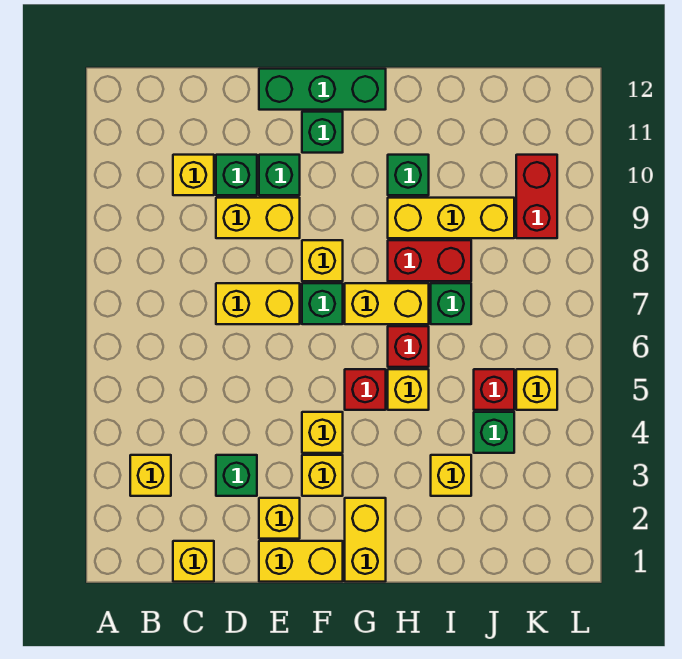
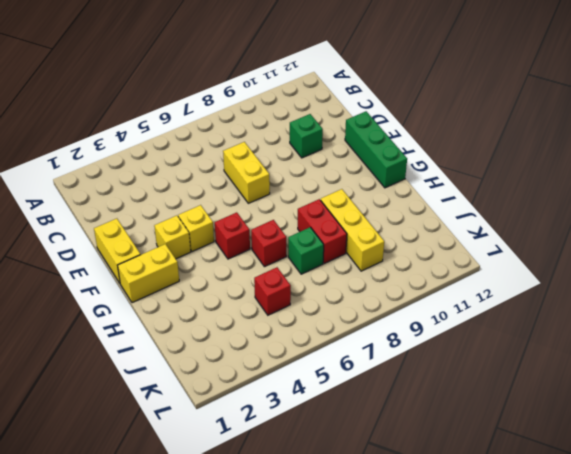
none -> yellow brick B3 level 1
none -> yellow brick C1 level 1
none -> yellow brick C10 level 1
none -> green brick D3 level 1

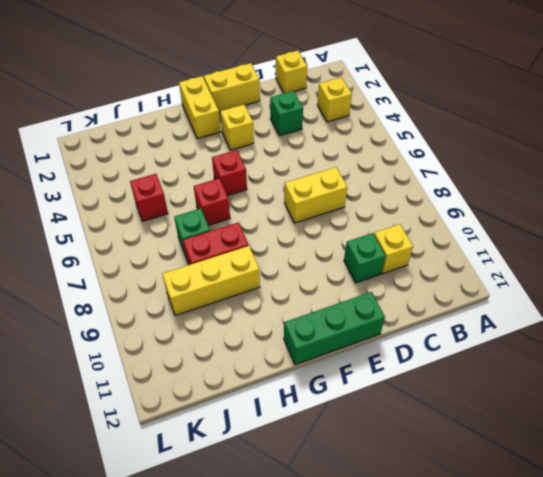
none -> yellow brick D9:E9 level 1
none -> yellow brick E2 level 1
none -> green brick E10 level 1
none -> yellow brick F4 level 1

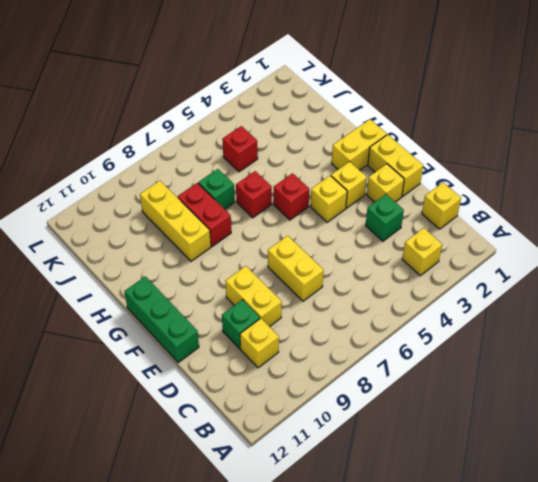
none -> green brick E10 level 1
none -> green brick F7 level 1
none -> yellow brick F8 level 1
none -> green brick F11 level 1

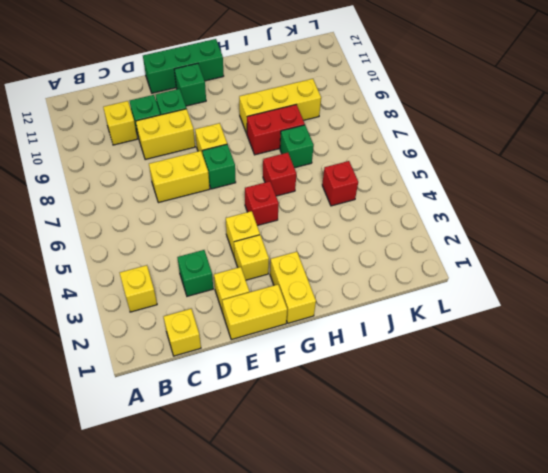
none -> yellow brick G7:H7 level 1
none -> yellow brick H5 level 1
none -> green brick H10 level 1
none -> yellow brick I3 level 1

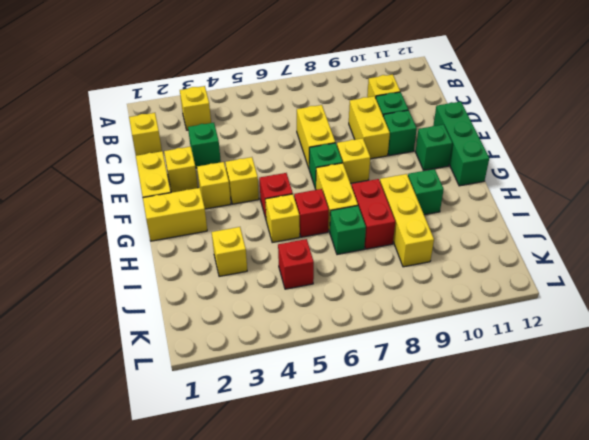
none -> green brick J4 level 1
none -> yellow brick K5 level 1
none -> red brick K9:K10 level 1

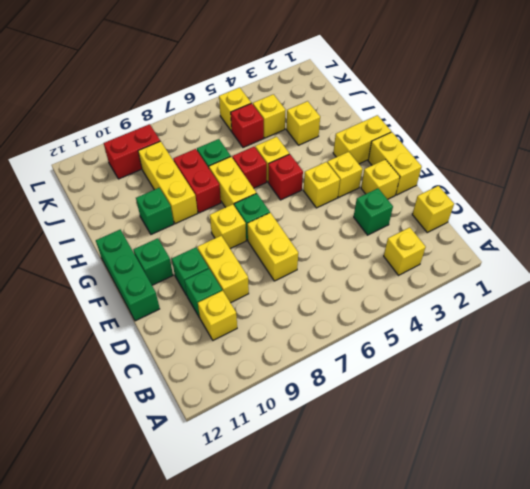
yellow brick J4 level 1 -> green brick J4 level 1

